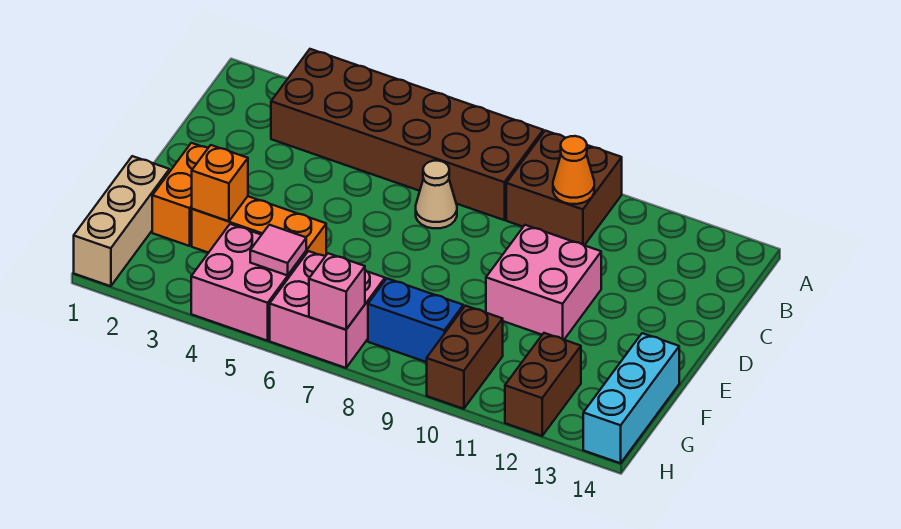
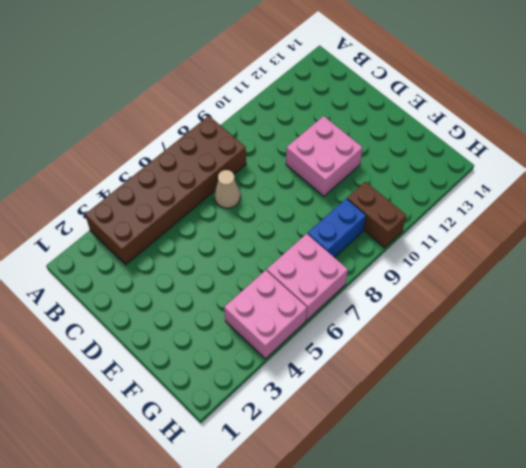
none -> brown brick A9:B10 level 1
none -> orange brick E2:F2 level 1
none -> tan brick F1:H1 level 1

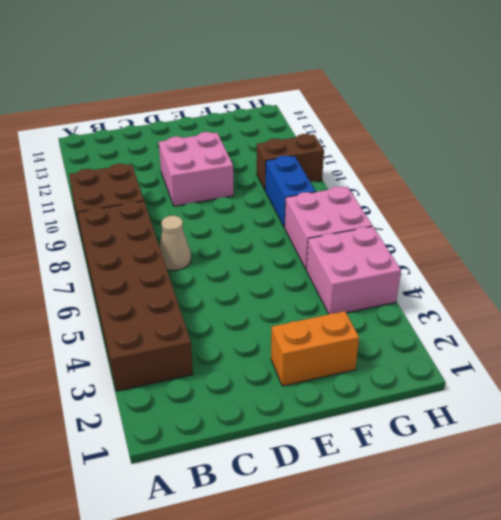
none -> tan brick F1:H1 level 1
none -> orange brick F3:F5 level 1
none -> cyan brick F14:H14 level 1

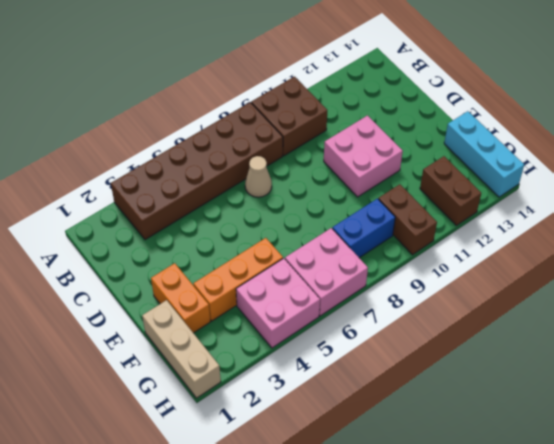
none -> orange cone B10 level 2
none -> orange brick F3 level 2
none -> pink tile G5 level 2

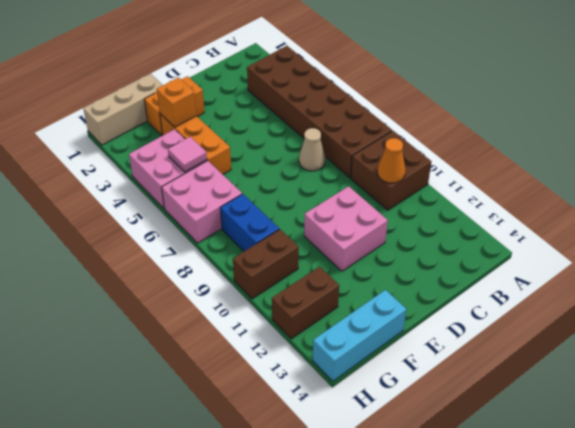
none -> pink brick H7 level 2

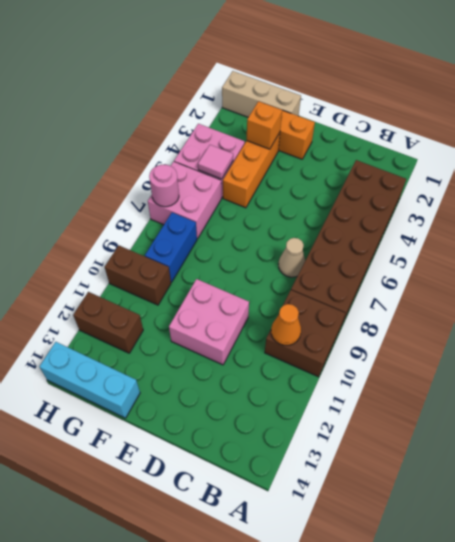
pink round brick H7 level 2 -> pink brick H7 level 2

